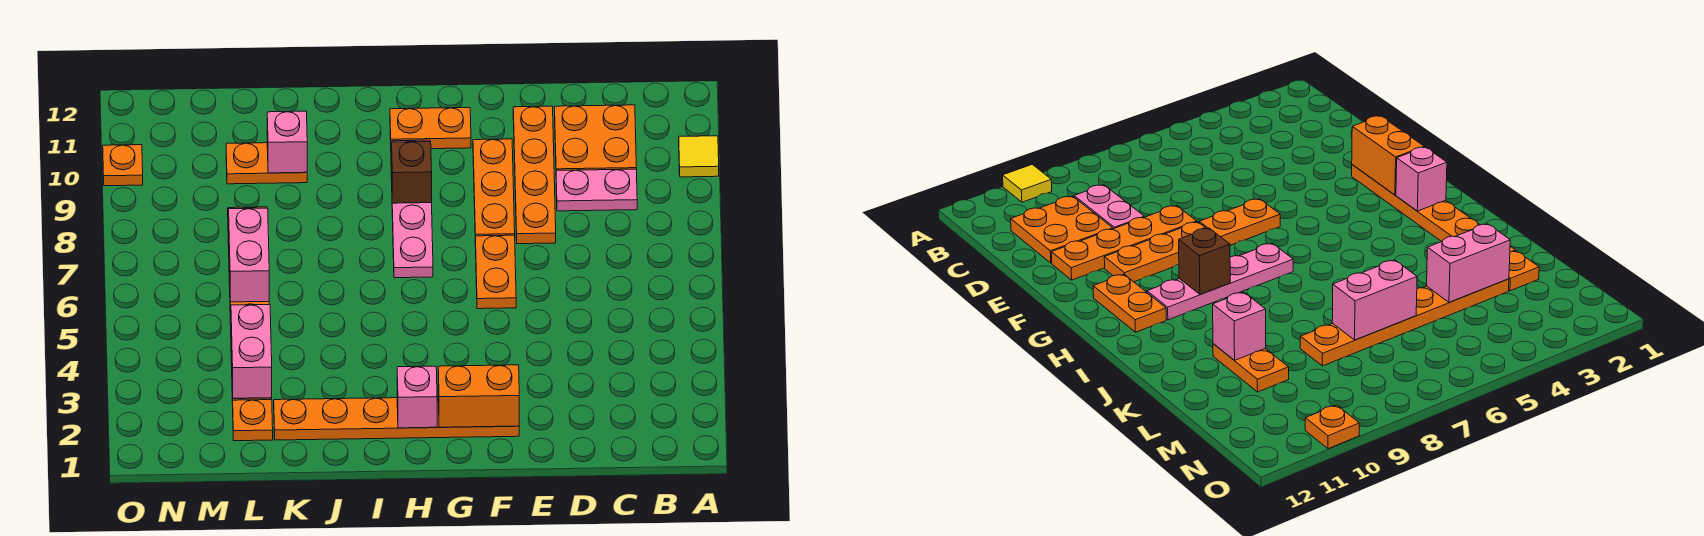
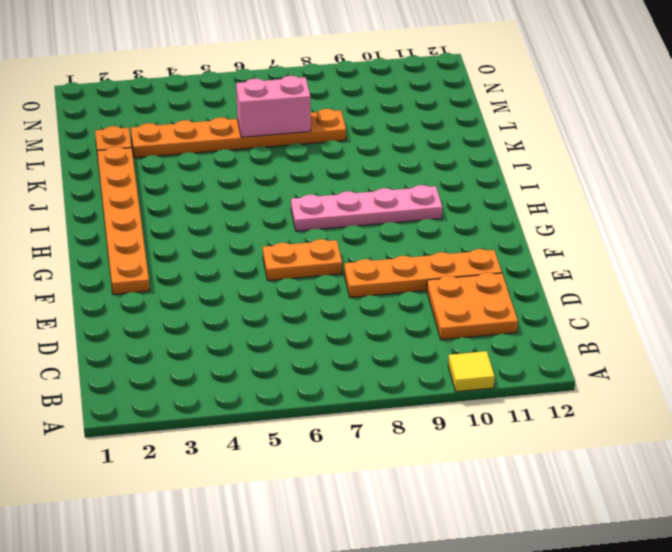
none -> pink plate C9:D9 level 1
none -> orange plate F8:F10 level 1
none -> orange plate G11:H11 level 1

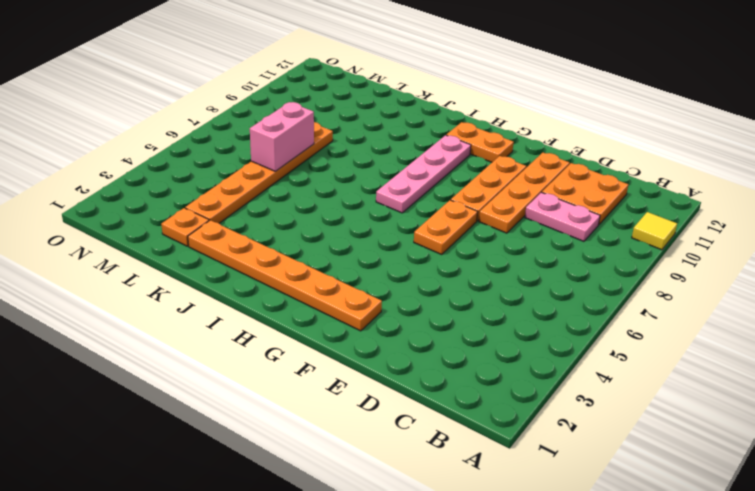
none -> orange plate K10:L10 level 1
none -> orange plate O10 level 1
none -> orange brick F2:G2 level 2

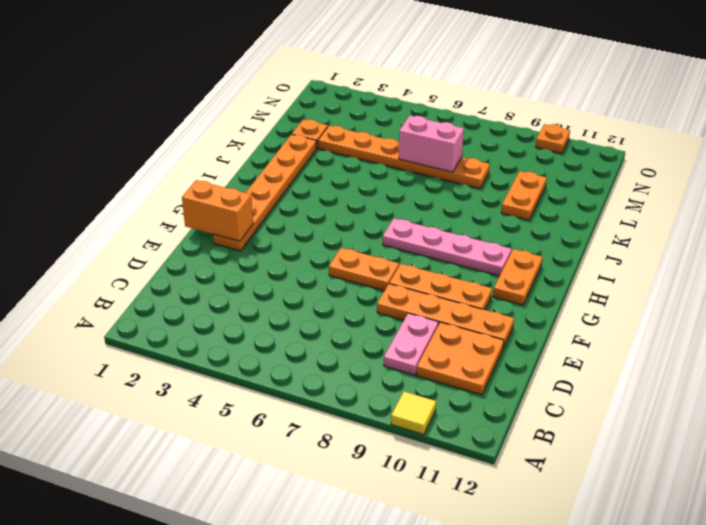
orange brick F1:F2 level 2 -> orange brick F2:G2 level 2
none -> pink brick H2 level 2
none -> brown brick H9 level 2
none -> pink brick K10 level 2

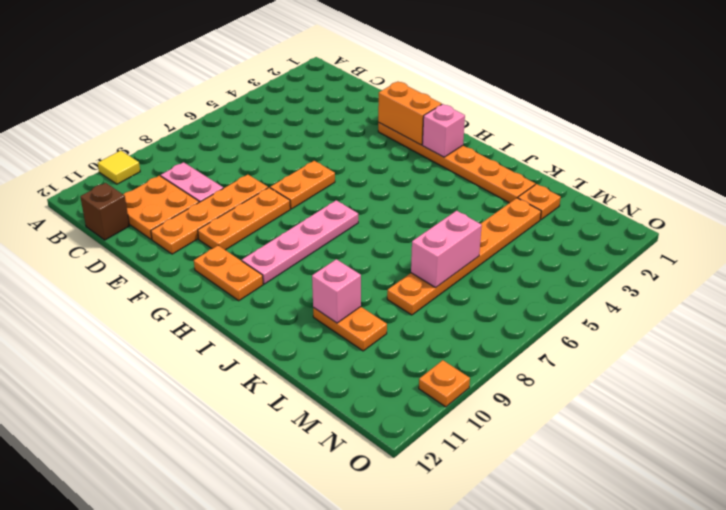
brown brick C12 level 1 -> brown brick H9 level 2
none -> pink brick L3:L4 level 2

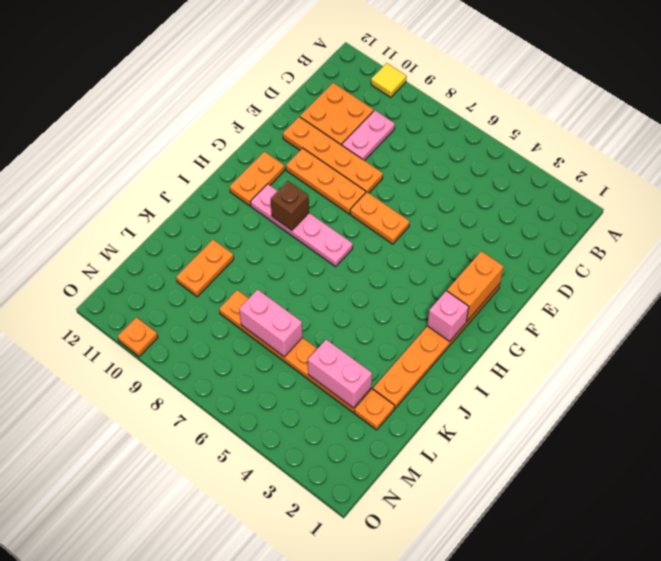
none -> pink brick K10 level 2

